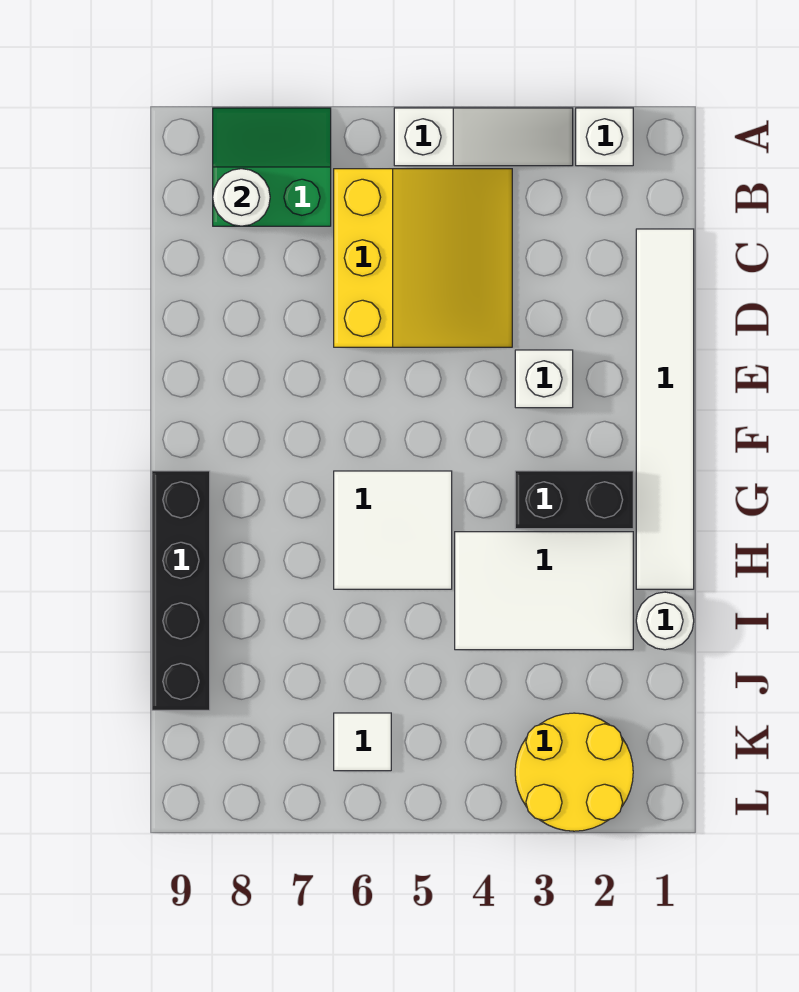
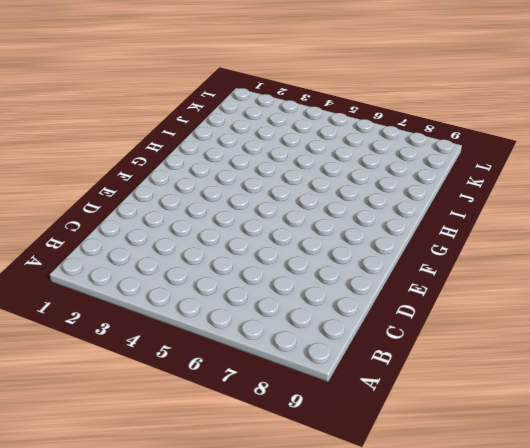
none -> white brick A2 level 1
none -> white slope A3:A5 level 1 top 5
none -> green slope A7:B8 level 1 top B

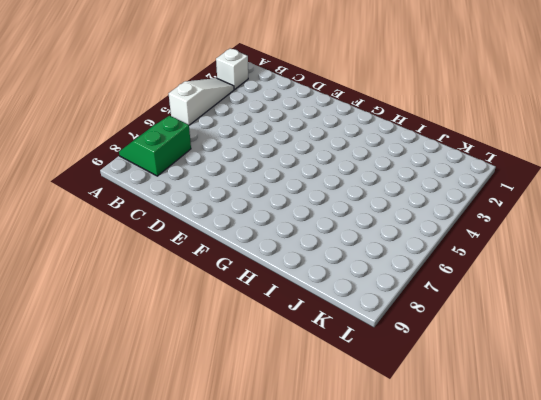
none -> yellow slope B4:D6 level 1 top 6
none -> white tile C1:H1 level 1
none -> white brick E3 level 1

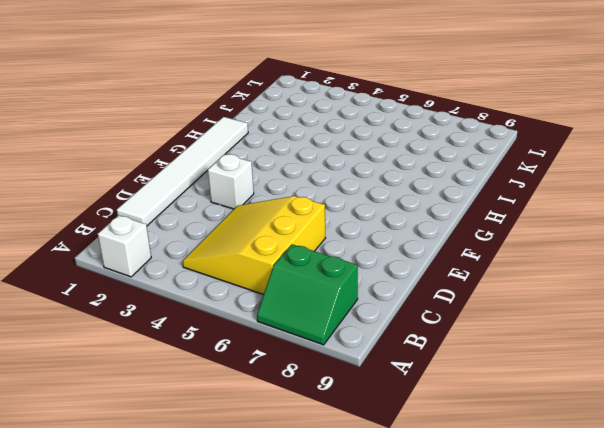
none -> white slope A3:A5 level 1 top 5
none -> black brick G2:G3 level 1
none -> white tile G5:H6 level 1

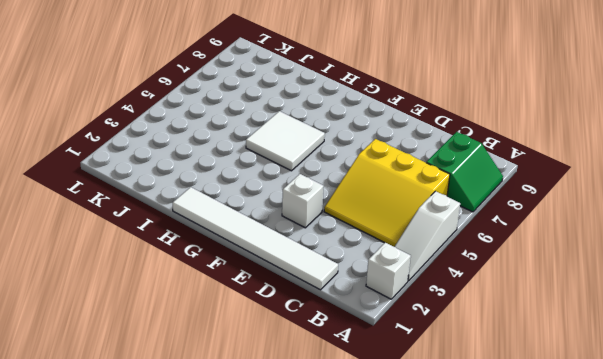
none -> black brick G2:G3 level 1
none -> black brick G9:J9 level 1
none -> white tile H2:I4 level 1

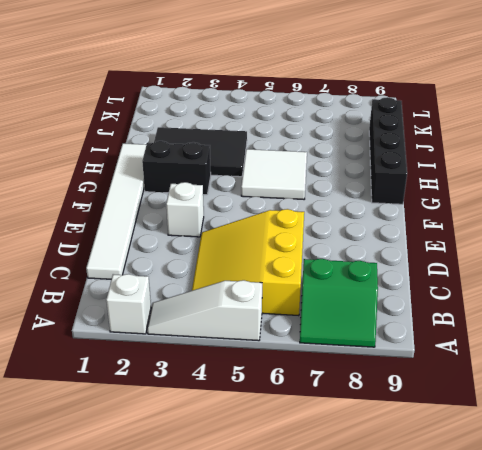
black tile H2:I4 level 1 -> white tile H2:I4 level 1
none -> white round brick I1 level 1
none -> yellow round brick K2:L3 level 1
none -> white tile K6 level 1

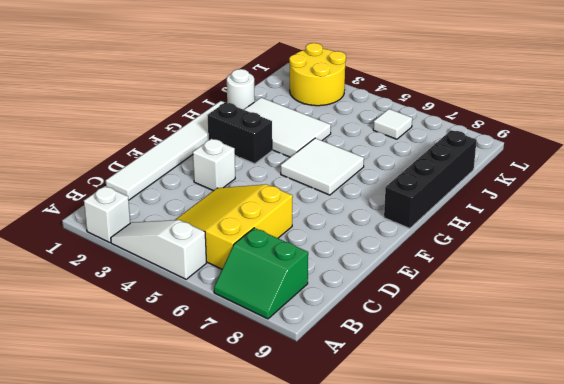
none -> white round brick B8 level 2

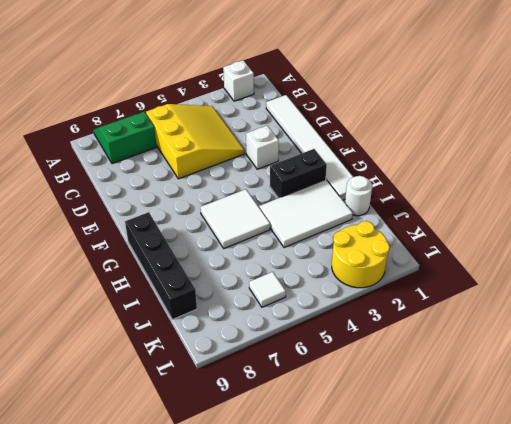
none -> white slope A3:A5 level 1 top 5
none -> white round brick B8 level 2

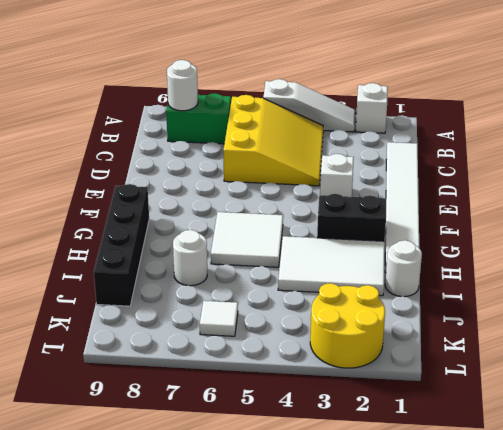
white round brick I7 level 1 -> none

